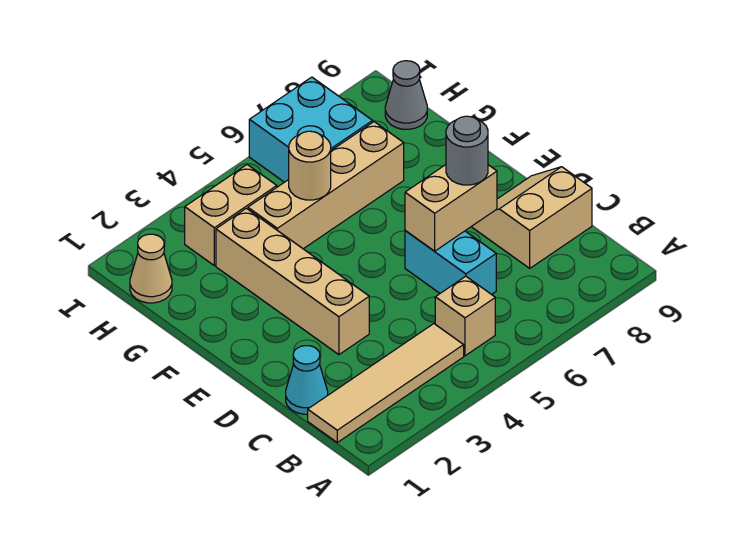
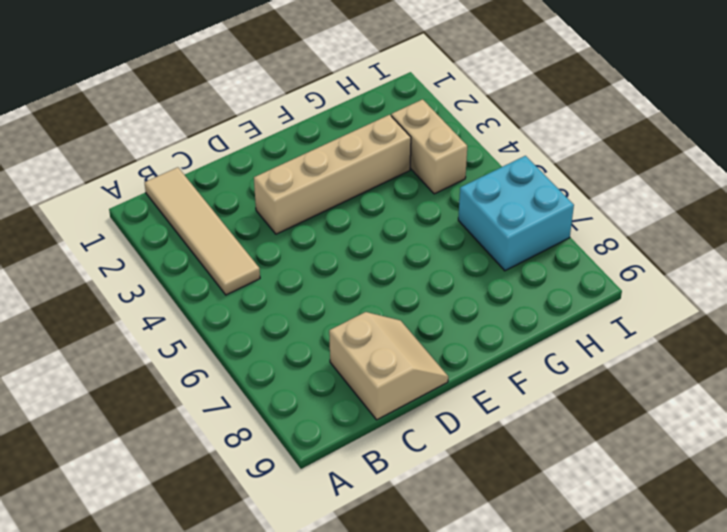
none -> tan brick B5 level 1
none -> cyan cone C1 level 1
none -> cyan brick C6:D6 level 1

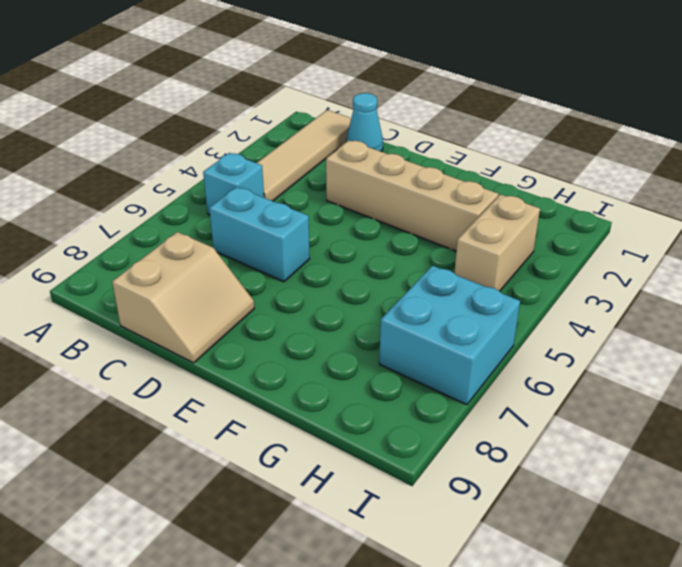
cyan brick B5 level 1 -> tan brick B5 level 1
none -> tan brick G4:G7 level 1
none -> tan cone H1 level 1
none -> grey cone H9 level 1

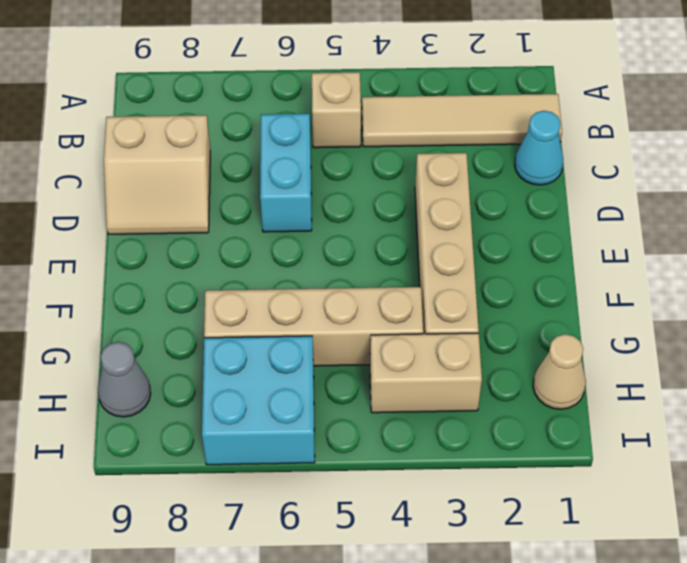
none -> tan brick D6:D7 level 2
none -> tan round brick G5 level 2
none -> grey round brick D7 level 3

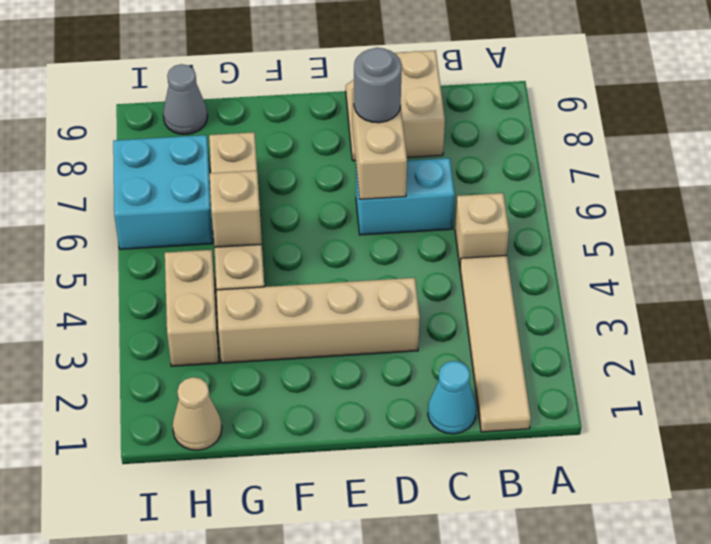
tan brick G5 level 2 -> tan round brick G5 level 2

